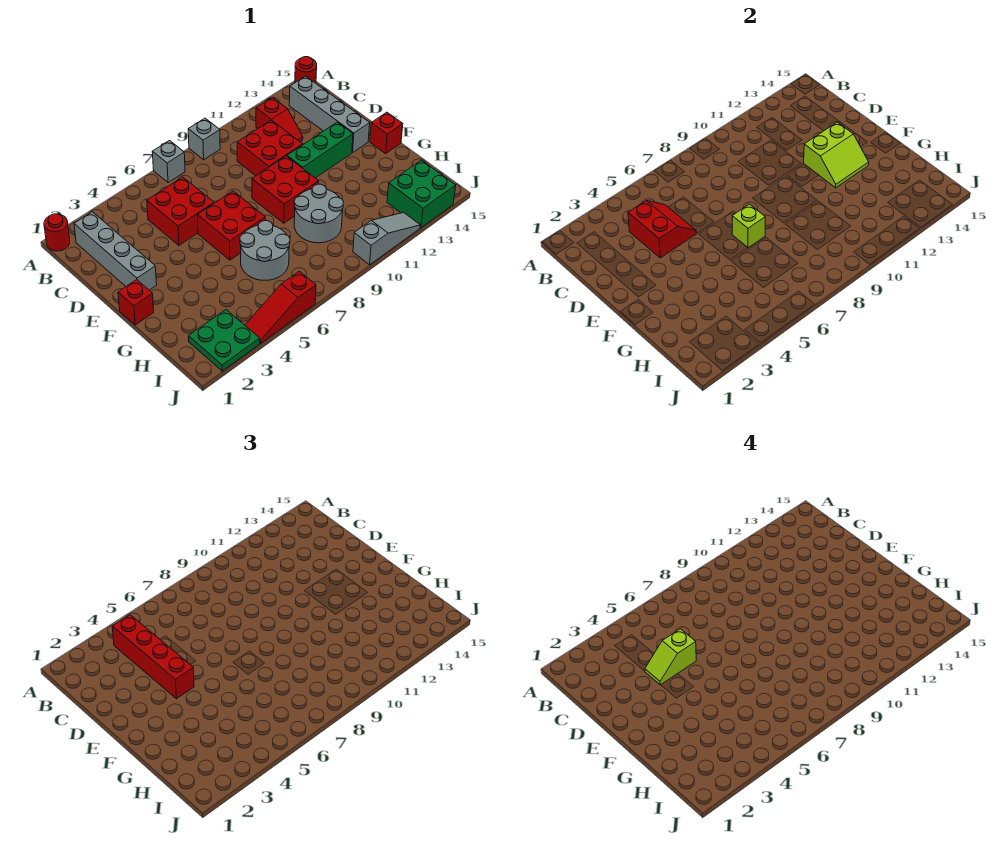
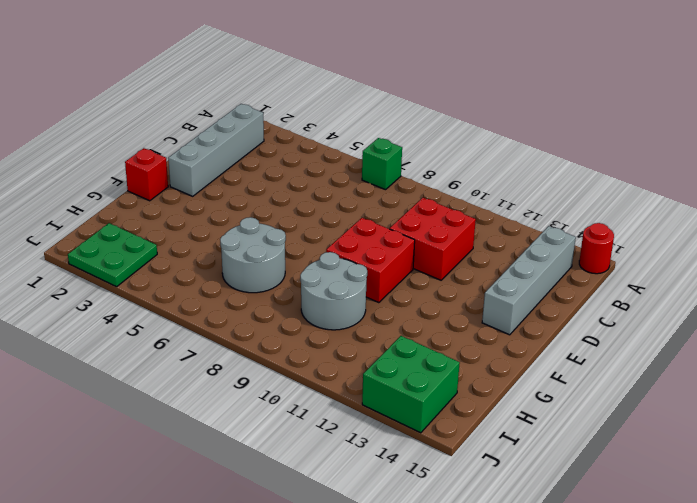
green brick A7 level 1 -> grey brick A7 level 1
none -> red round brick A1 level 1
none -> grey brick A9 level 1
none -> red slope B12:C12 level 1 top B

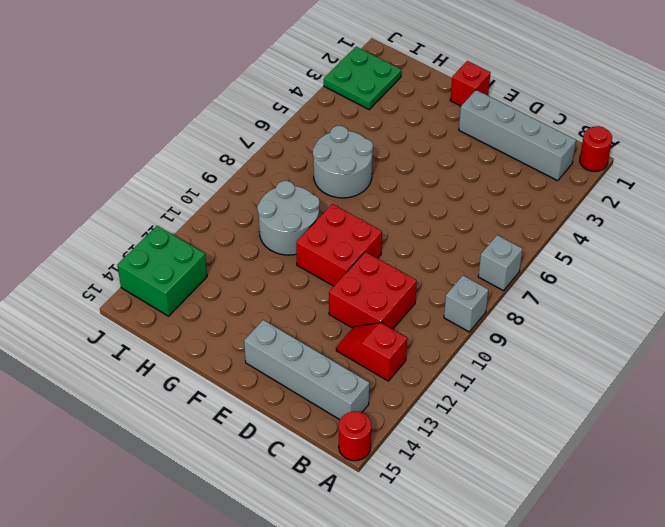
none -> red brick C5:D6 level 1
none -> red brick E6:F7 level 1
none -> green brick E11:E13 level 1

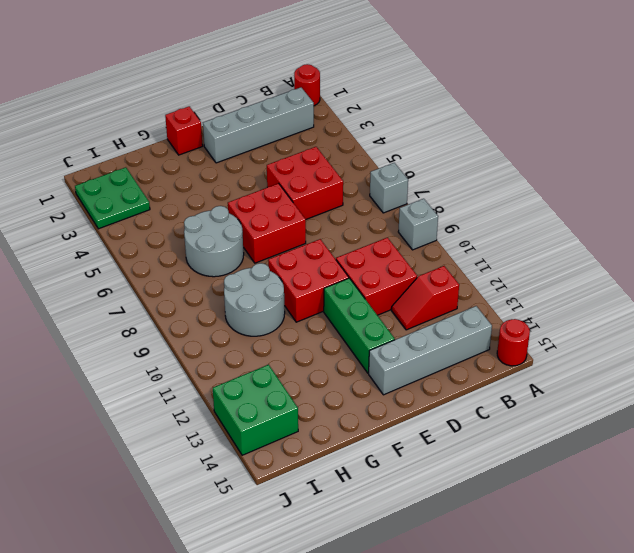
none -> red brick F15 level 1
none -> red slope J4:J6 level 1 top 6
none -> grey slope J10:J12 level 1 top 10

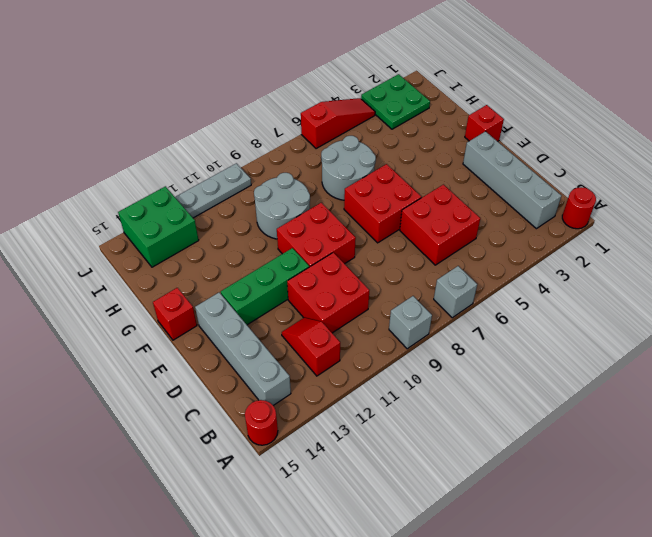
grey plate J10:J12 level 1 -> grey slope J10:J12 level 1 top 10
none -> red slope C4:D5 level 2 top 4
none -> lime slope E12:F13 level 2 top E
none -> lime brick F7 level 2

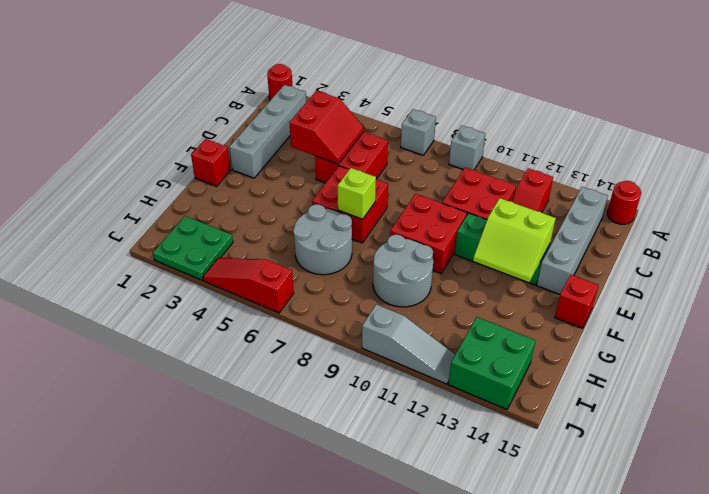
none -> red brick B4:E4 level 3
none -> lime slope D4:D5 level 4 top 5

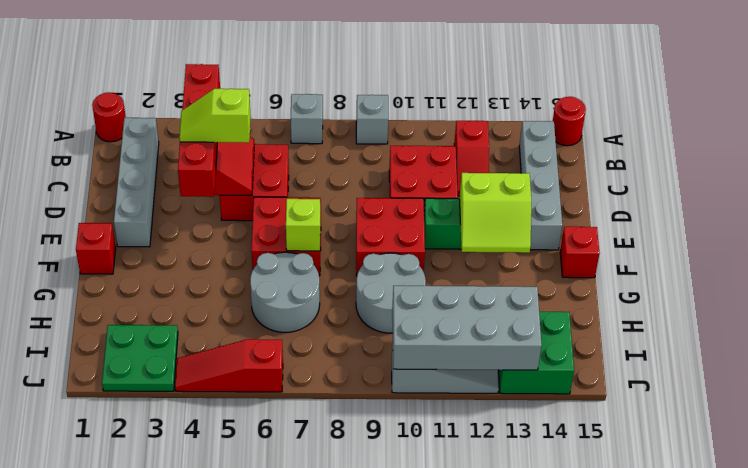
grey brick I10:J13 level 2 -> none

